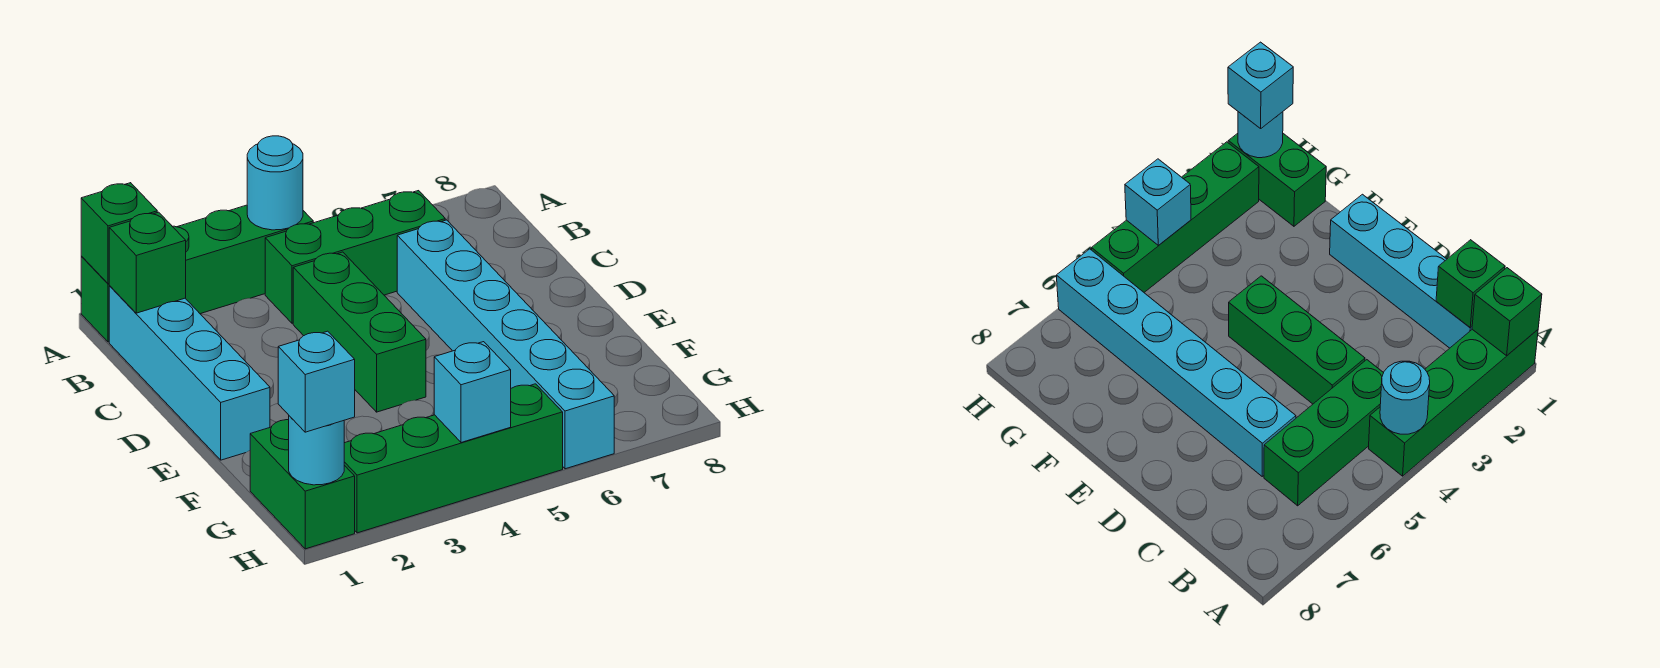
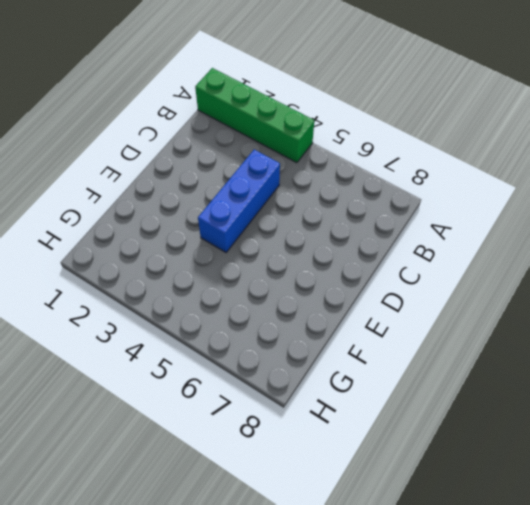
blue brick C4:E4 level 1 -> green brick C4:E4 level 1
none -> cyan brick B1:E1 level 1
none -> green brick B4:B6 level 1
none -> cyan brick C6:H6 level 1

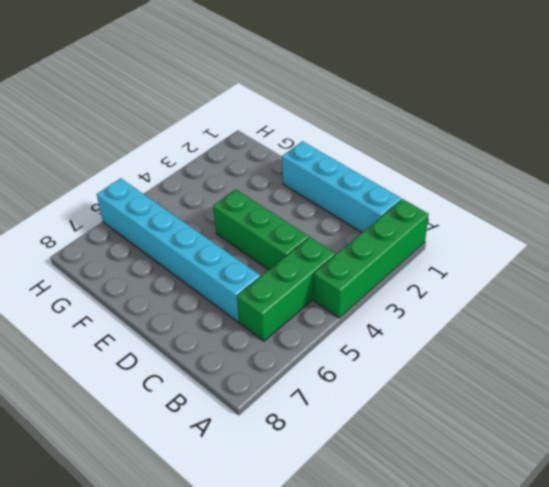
none -> green brick G1:H1 level 1
none -> green brick H2:H5 level 1
none -> green brick A1 level 2

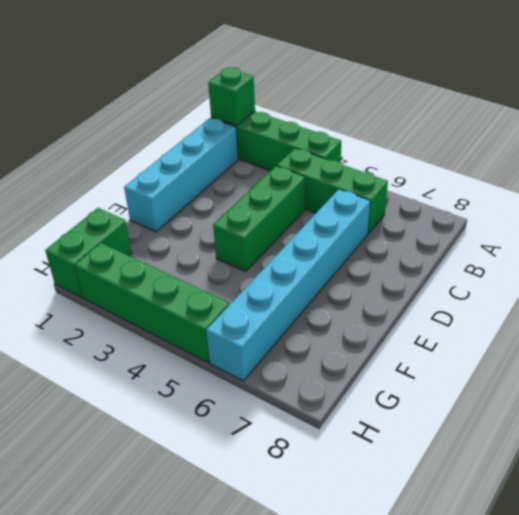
none -> cyan round brick A4 level 2
none -> green brick B1 level 2
none -> cyan round brick H1 level 2

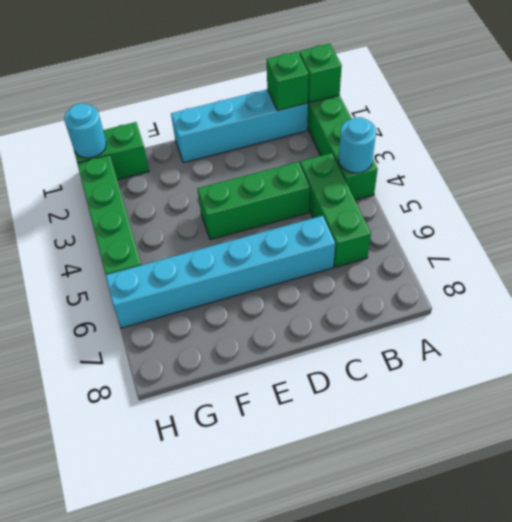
none -> cyan brick H4 level 2
none -> cyan brick H1 level 3

